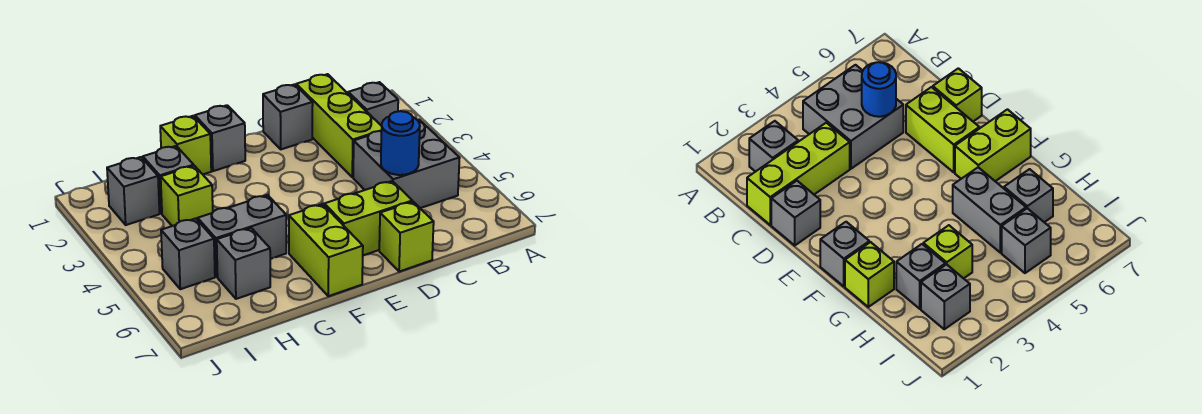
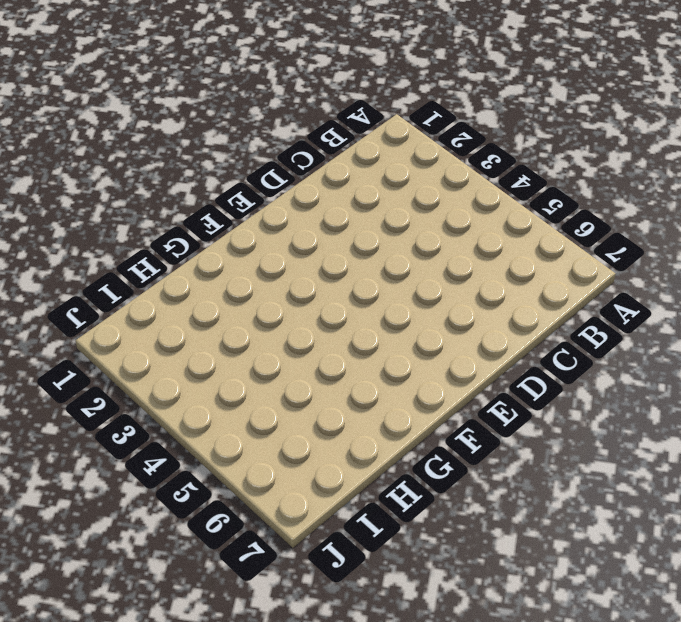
none -> grey brick B2 level 1
none -> grey brick B4:C5 level 1
none -> lime brick C1:C3 level 1

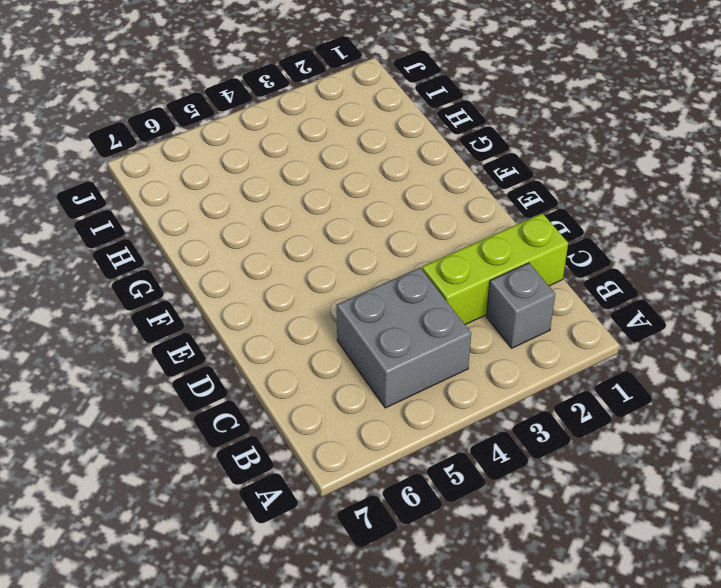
none -> grey brick D1 level 1
none -> lime brick D6:E6 level 1
none -> lime brick D7 level 1

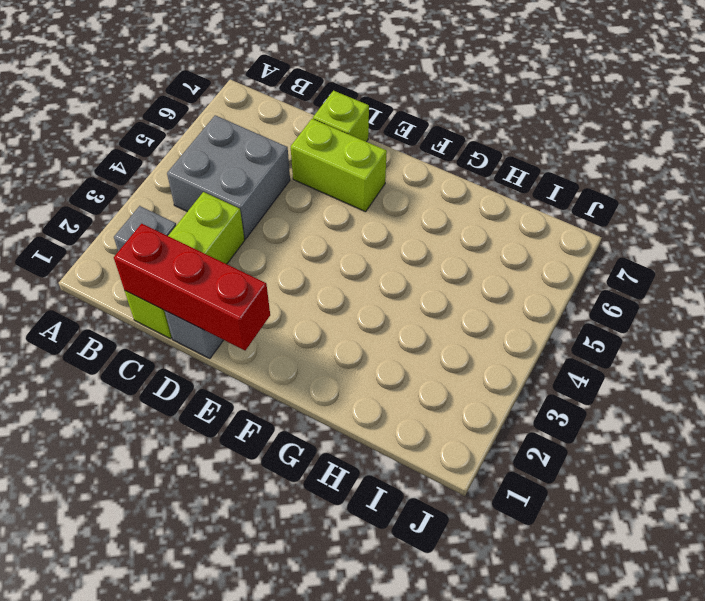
red brick C1:E1 level 2 -> none
none -> grey brick F1 level 1
none -> lime brick F6:F7 level 1
none -> lime brick G1 level 1

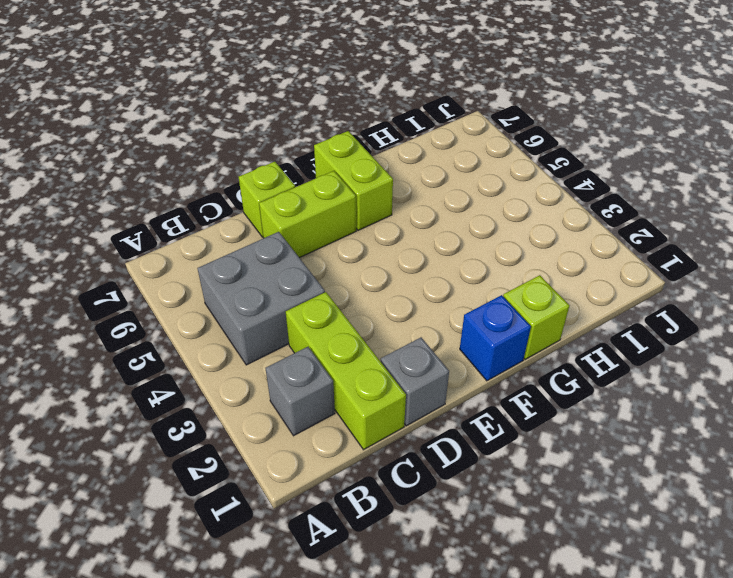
blue brick F1 level 1 -> grey brick F1 level 1
none -> grey brick G5:H5 level 1
none -> grey brick H2 level 1
none -> lime brick H3 level 1

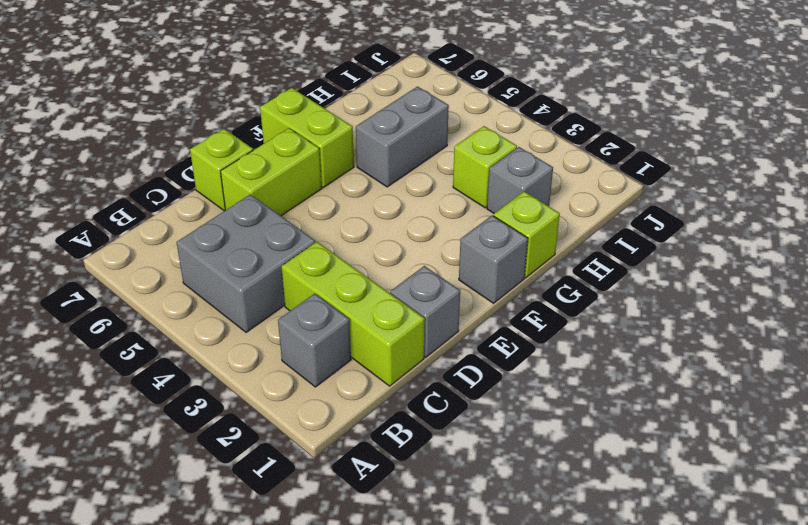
none -> grey brick H6 level 1
none -> grey brick I2 level 1
none -> grey brick I5 level 1

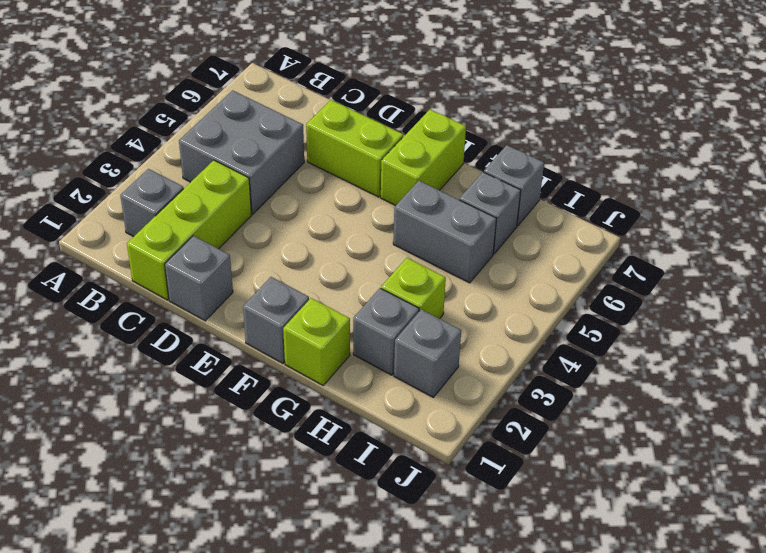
grey brick H7 level 1 -> grey brick I5 level 1
none -> lime brick D7 level 1
none -> blue round brick C5 level 2

